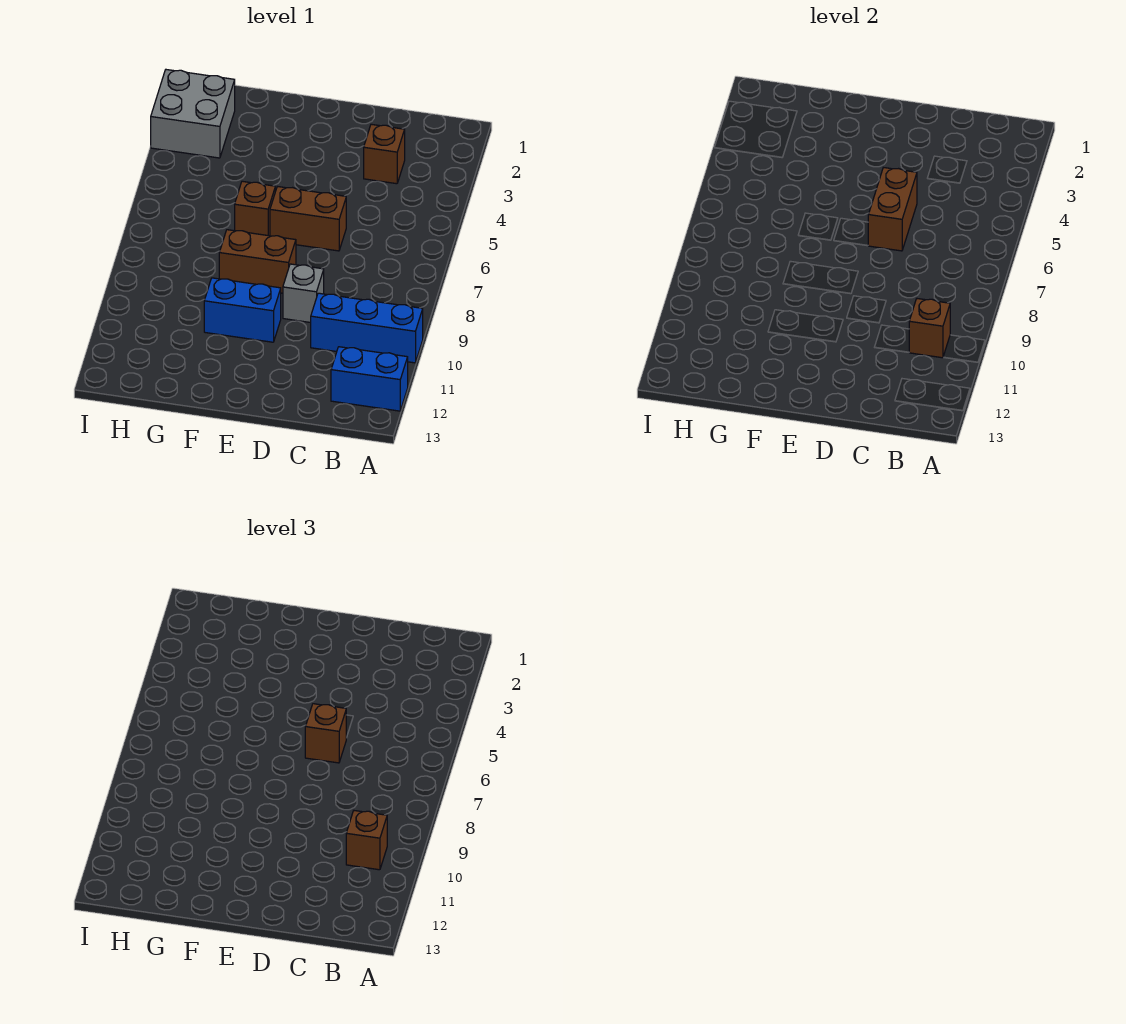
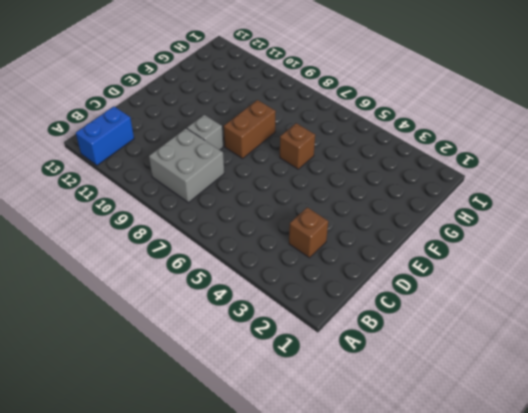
grey brick B8:C9 level 1 -> grey brick H2:I3 level 1
none -> blue brick A10:C10 level 1
none -> brown brick D6:E6 level 1
none -> blue brick E10:F10 level 1

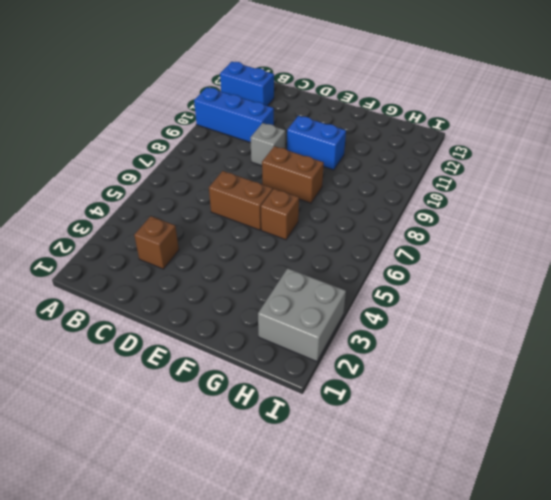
none -> brown brick B10 level 2
none -> brown brick D5:D6 level 2
none -> brown brick B10 level 3

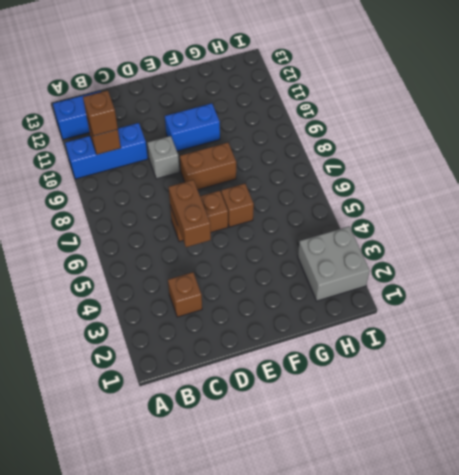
none -> brown brick D6 level 3

